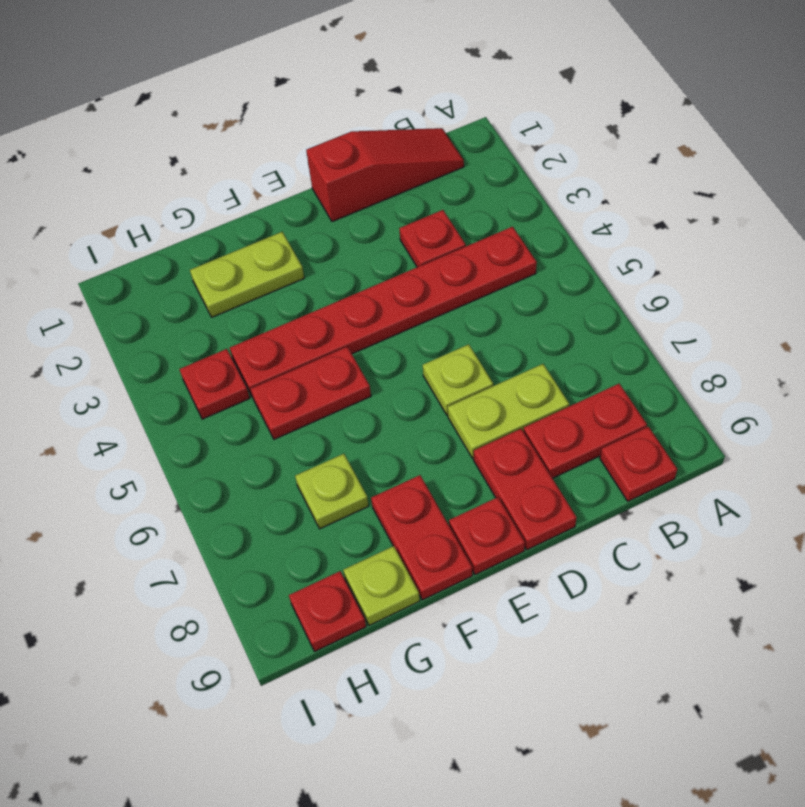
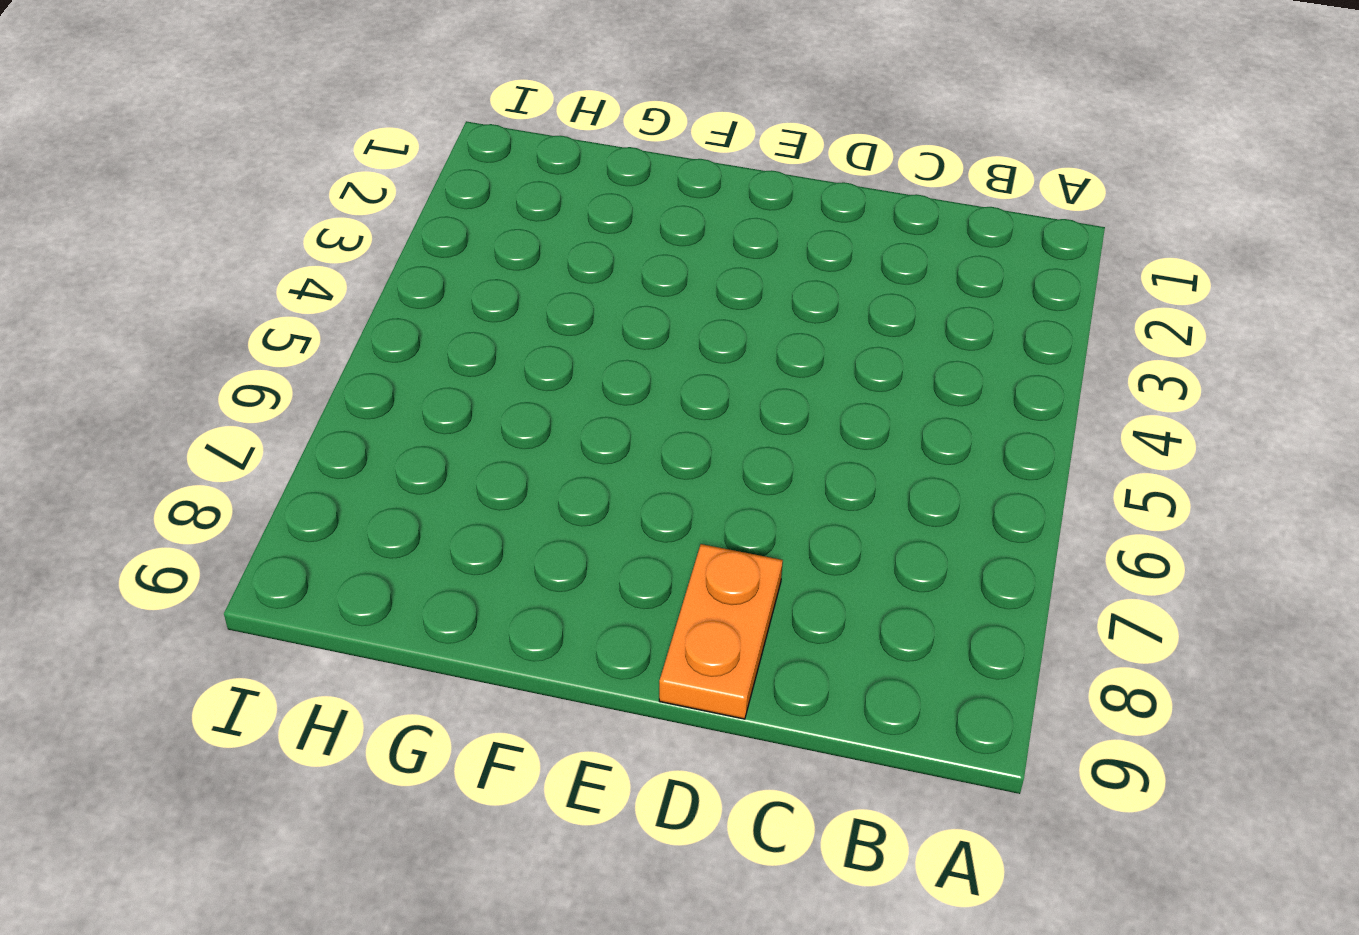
orange plate D8:D9 level 1 -> red plate D8:D9 level 1
none -> red slope B1:D1 level 1 top D
none -> red plate B4:G4 level 1
none -> red plate B8:C8 level 1

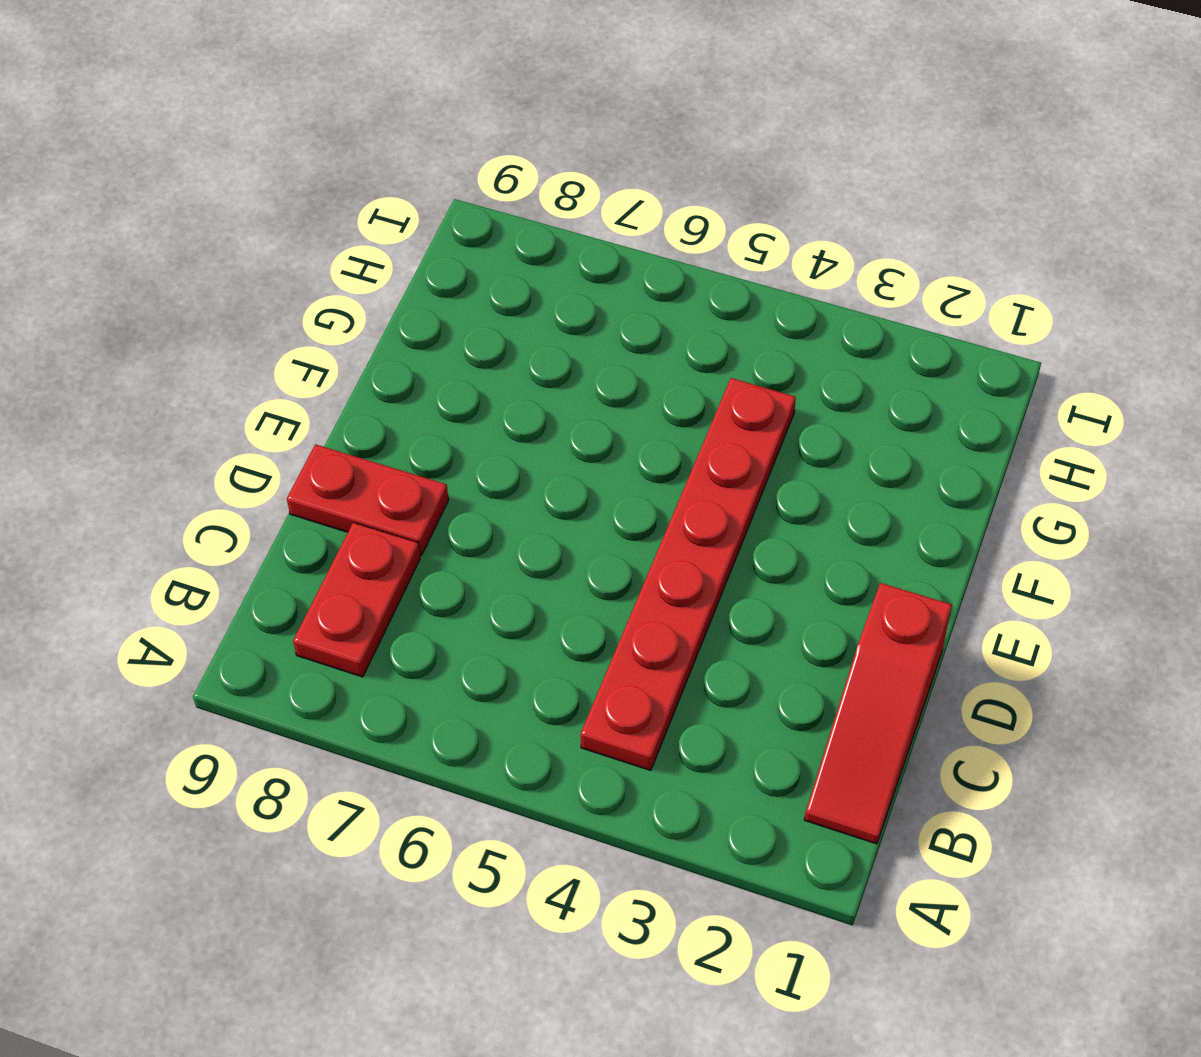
none -> red plate B9 level 1
none -> red plate C3 level 1
none -> lime plate C7:D7 level 1

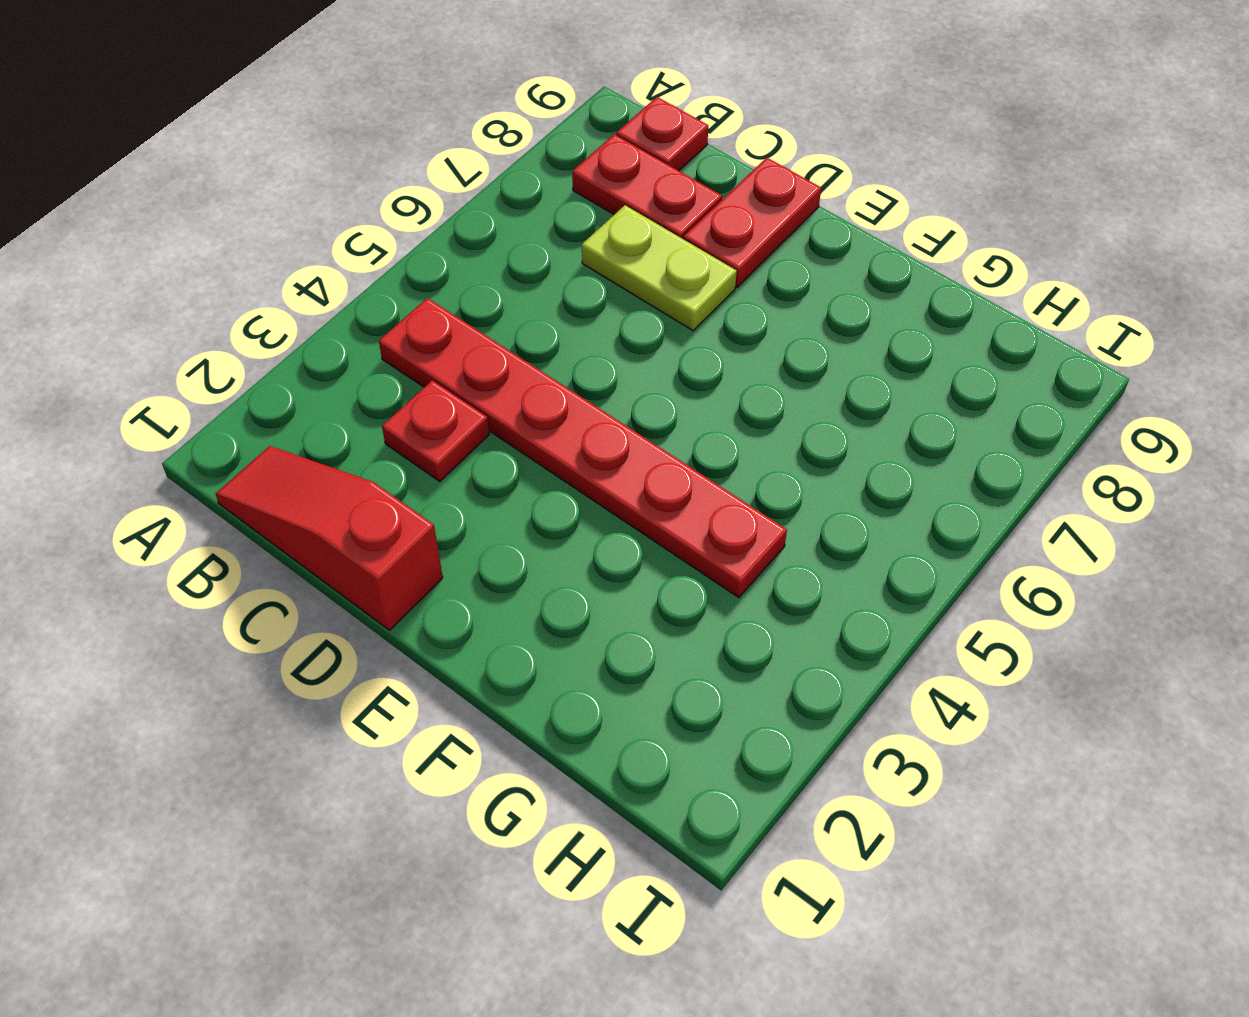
none -> lime plate D6 level 1
none -> red plate E9 level 1
none -> lime plate F2:G2 level 1

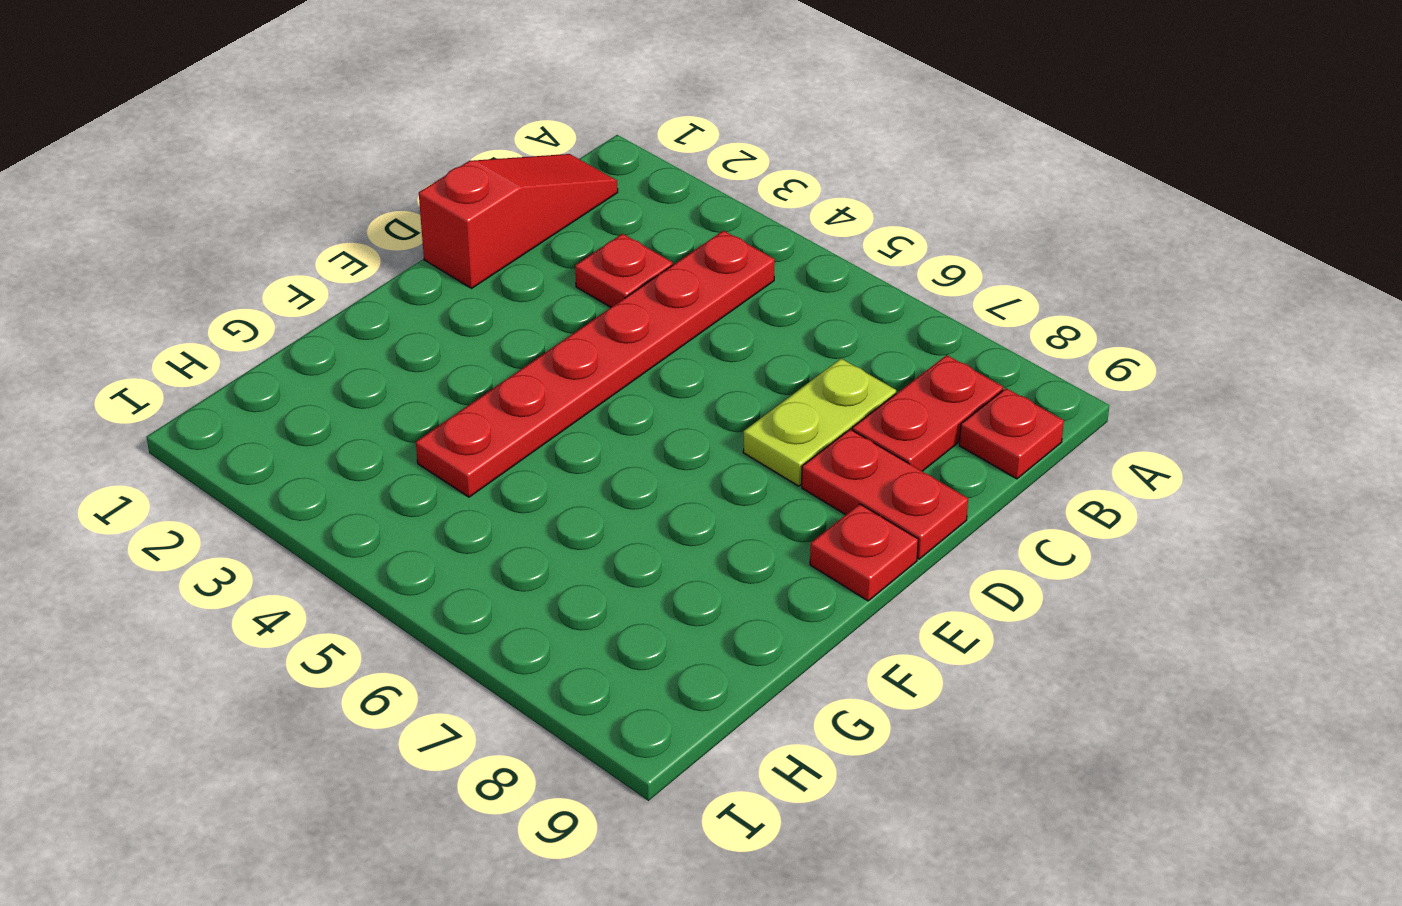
none -> lime plate D6 level 1
none -> lime plate F2:G2 level 1
none -> red plate F5:G5 level 1

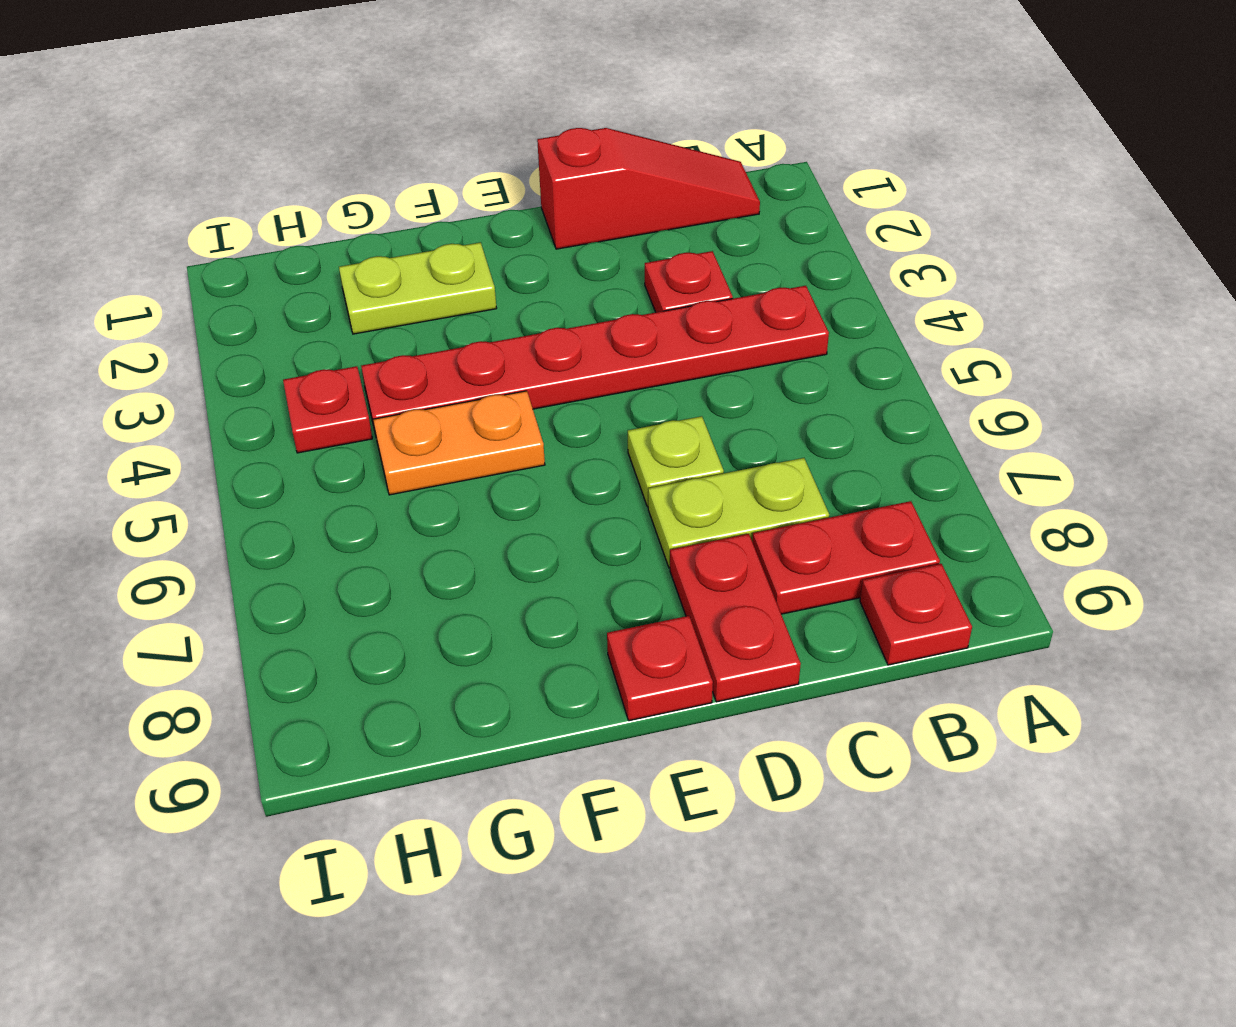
orange plate F5:G5 level 1 -> red plate F5:G5 level 1
none -> red plate F8:F9 level 1
none -> lime plate G7 level 1
none -> lime plate G9 level 1

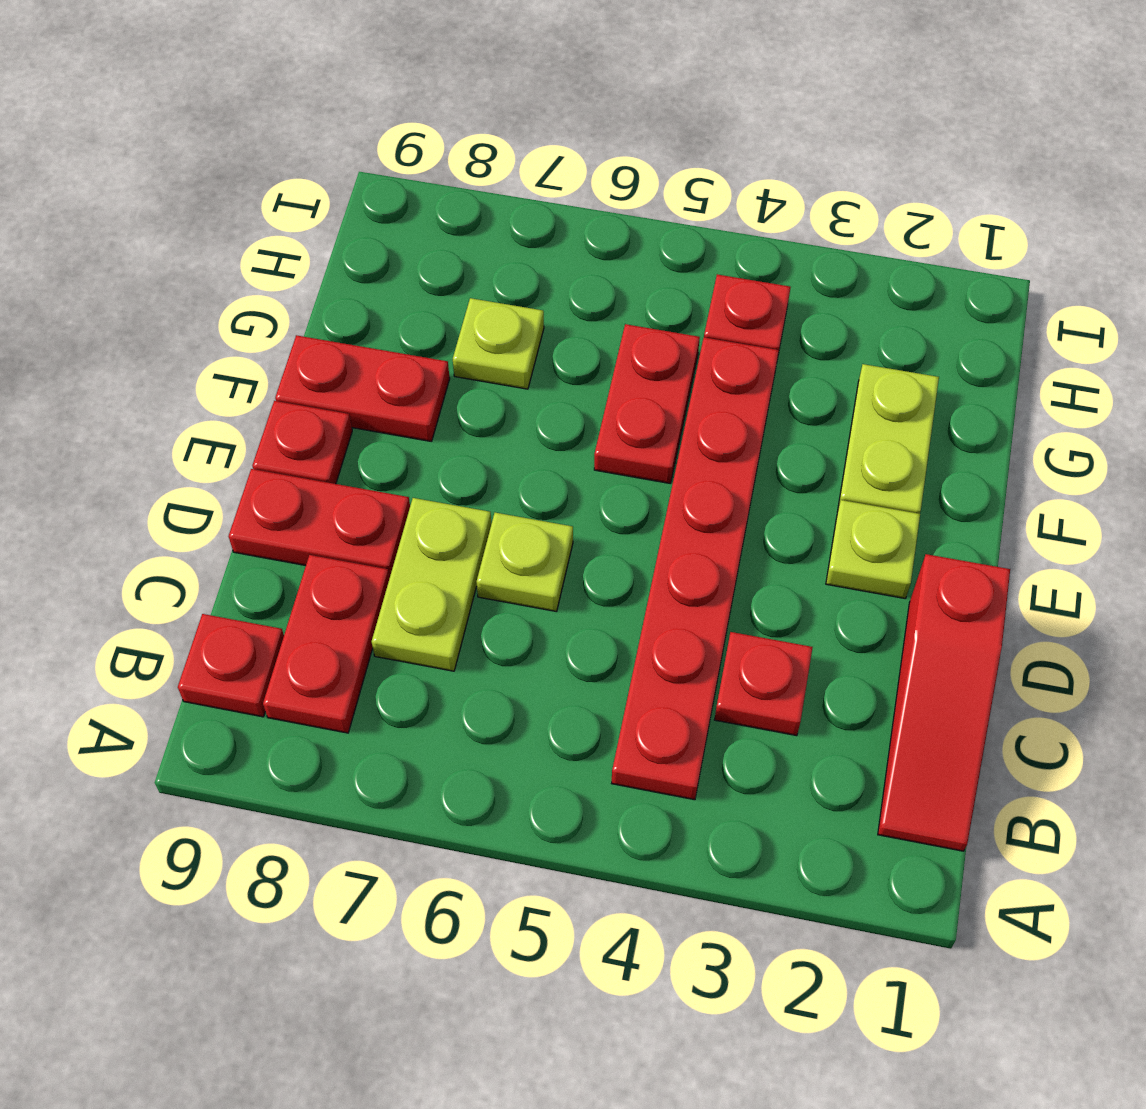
lime plate E2 level 1 -> lime plate G9 level 1
none -> red plate H9 level 1

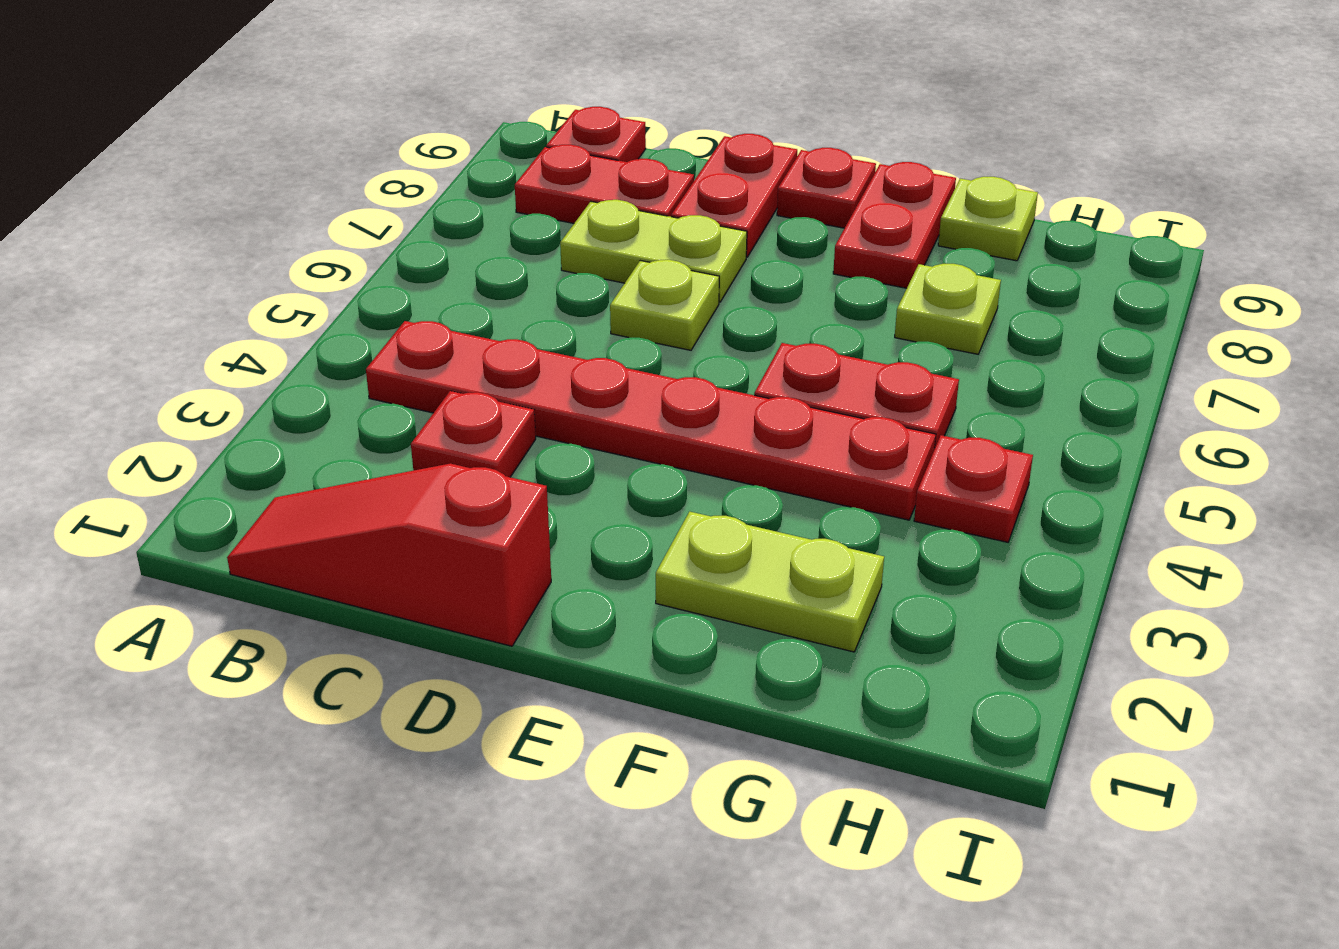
none -> red plate H9 level 1

